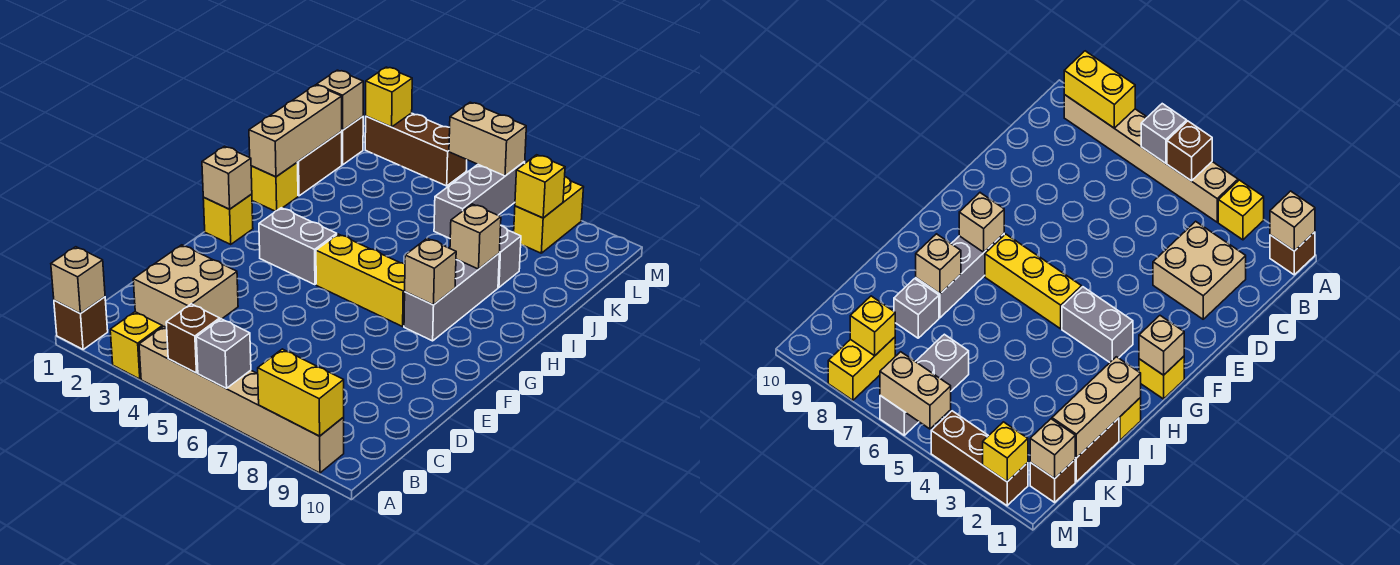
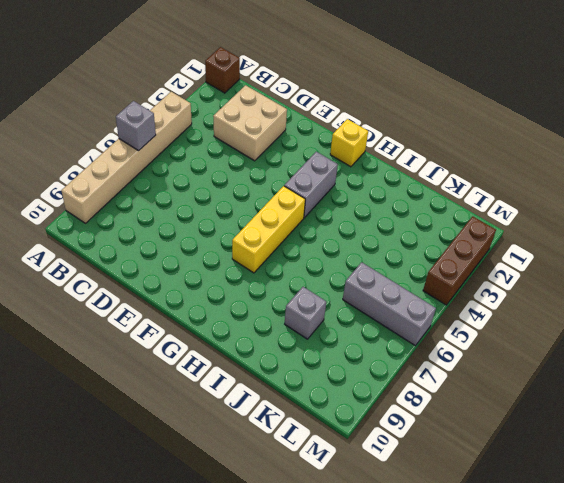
none -> yellow brick A3 level 1
none -> grey brick G8:I8 level 1
none -> yellow brick I1 level 1

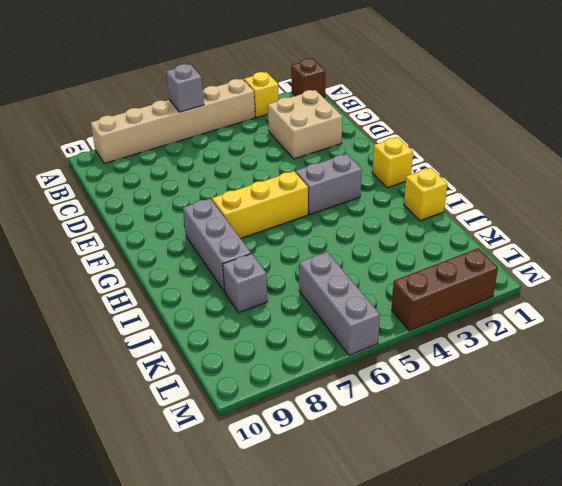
none -> brown brick J1:K1 level 1
none -> brown brick L1 level 1
none -> yellow brick L8:M8 level 1

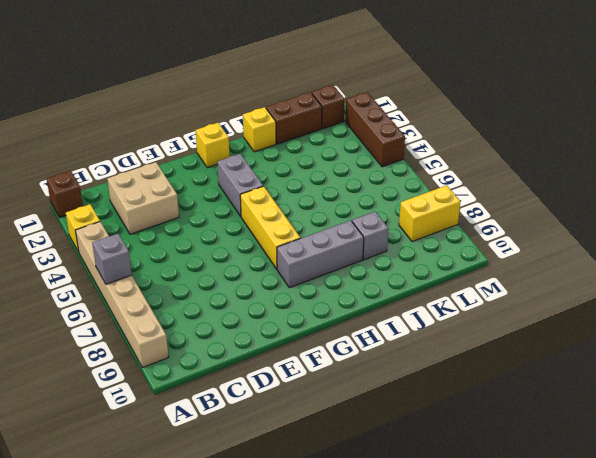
none -> grey brick K6:M6 level 1
none -> tan brick A1 level 2
none -> brown brick A5 level 2

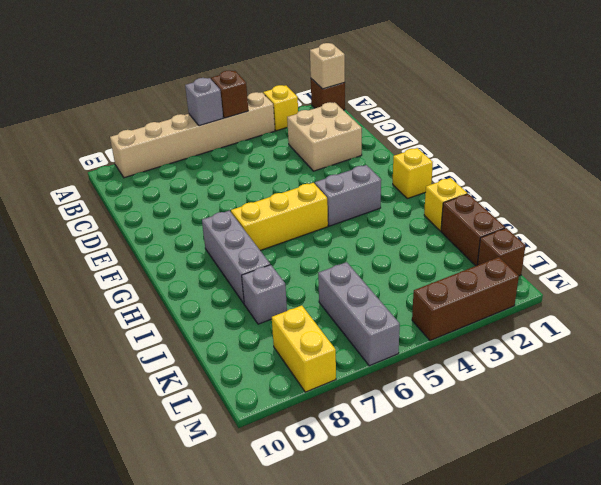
none -> yellow brick A8:A9 level 2
none -> tan brick G1 level 2
none -> tan brick G8 level 2

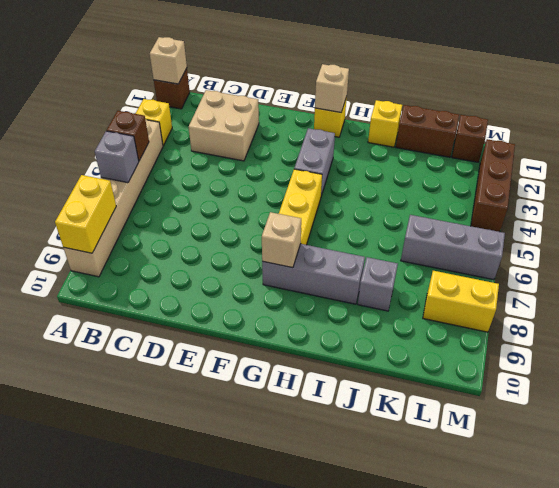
none -> tan brick I1:K1 level 2
none -> tan brick I8 level 2
none -> tan brick L1 level 2

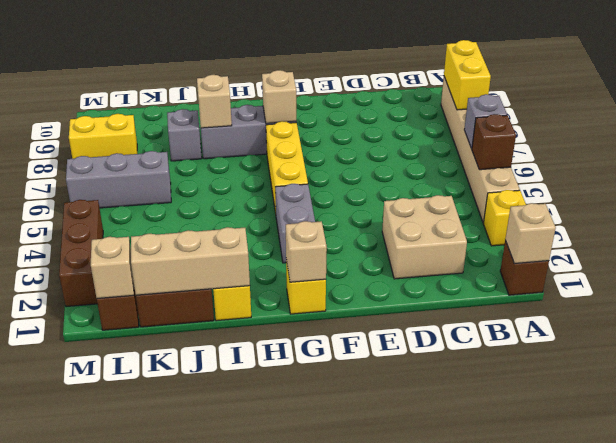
none -> yellow brick L8 level 2
none -> yellow brick M2 level 2
none -> tan brick M5:M6 level 2

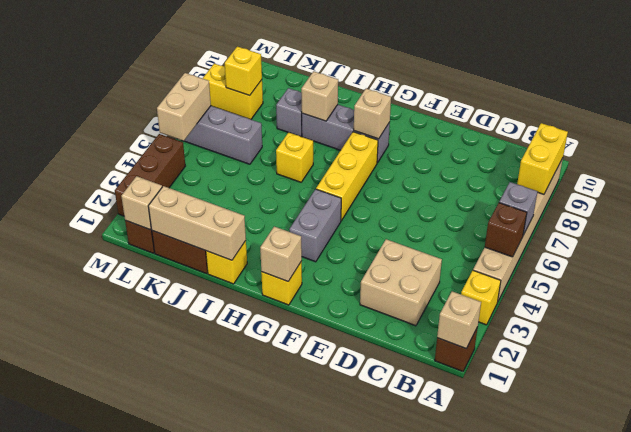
yellow brick I6 level 1 -> yellow brick M2 level 2

